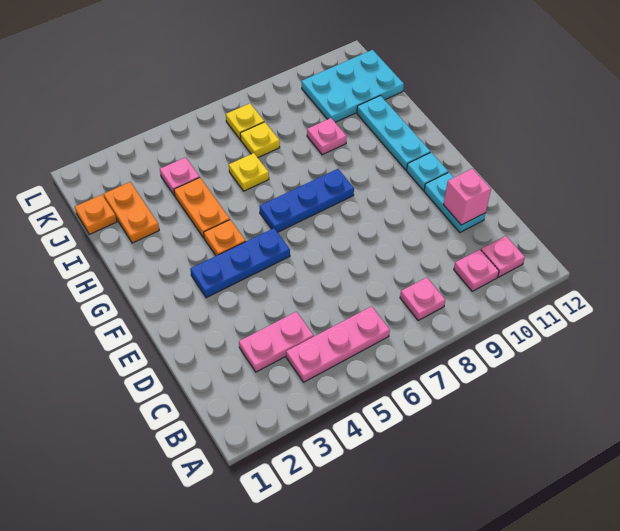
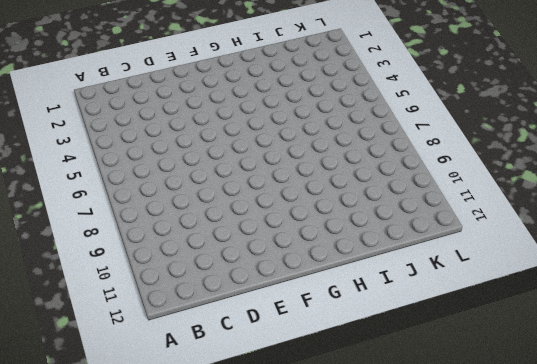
none -> pink plate B4:B6 level 1
none -> pink plate B8 level 1
none -> pink plate B10 level 1

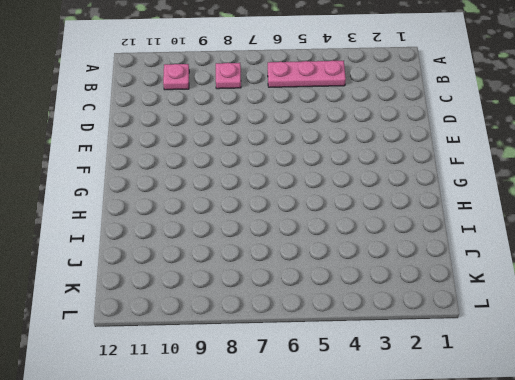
none -> pink plate B11 level 1
none -> pink plate C3:C4 level 1
none -> cyan plate D11:E11 level 1

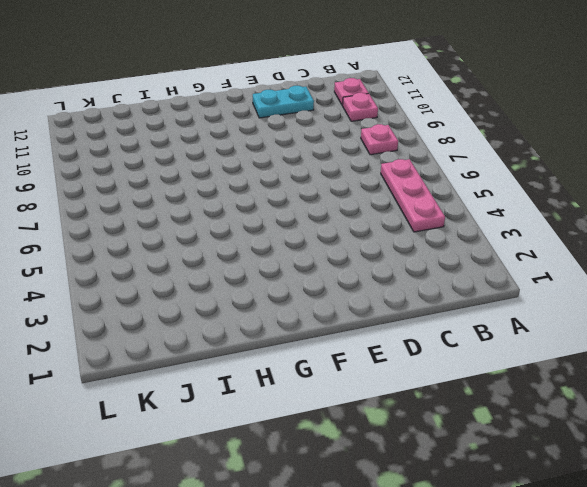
none -> pink plate C3:C4 level 1
none -> blue plate F3:F5 level 1
none -> cyan plate F11 level 1

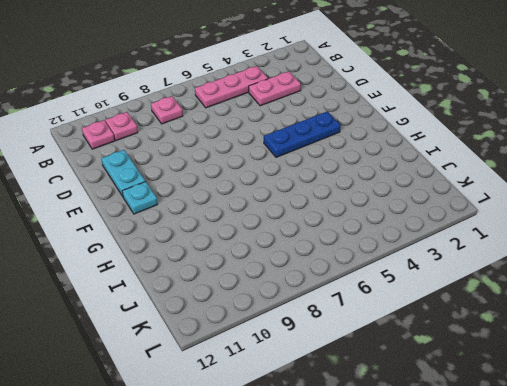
none -> orange plate G4 level 1
none -> blue plate G6:G8 level 1
none -> cyan plate G11:I11 level 1

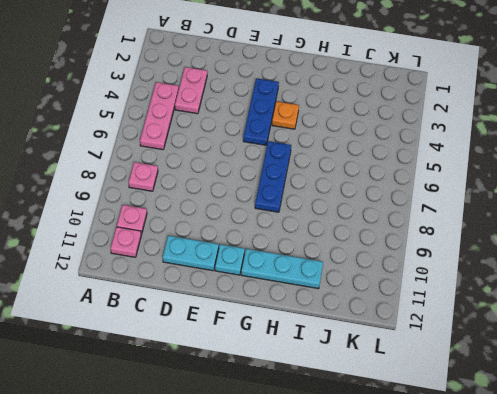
none -> orange plate H4:I4 level 1
none -> orange plate I2:J2 level 1
none -> yellow plate I6 level 1

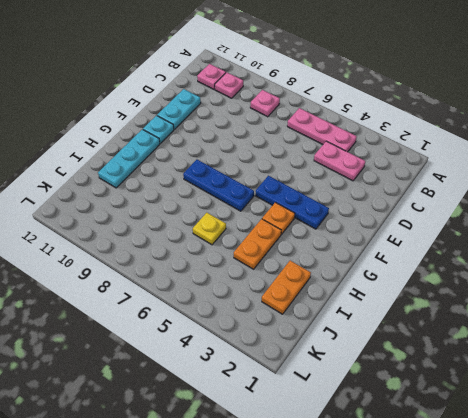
none -> pink plate I9 level 1
none -> orange plate J1 level 1
none -> pink plate J4 level 1

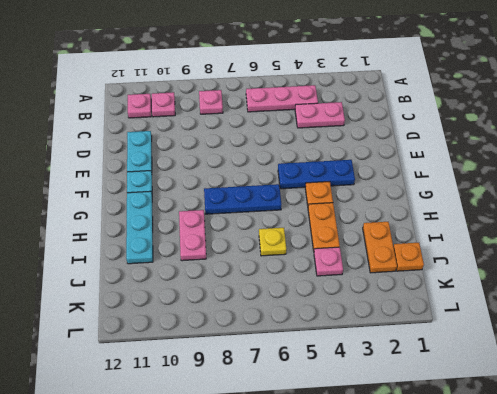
pink plate H9:I9 level 1 -> pink plate I9 level 1
none -> yellow plate J7 level 1
none -> cyan plate J10:K12 level 1
none -> yellow plate K7 level 1

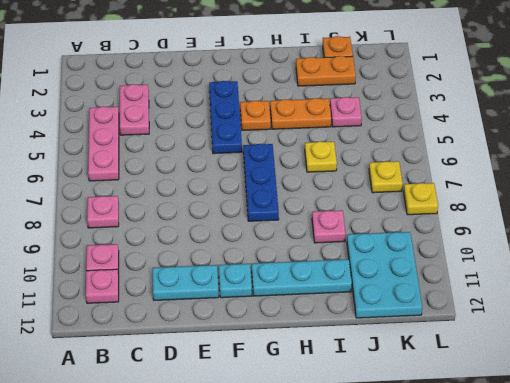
yellow plate L8 level 1 -> yellow plate J7 level 1
none -> pink brick D11 level 2

